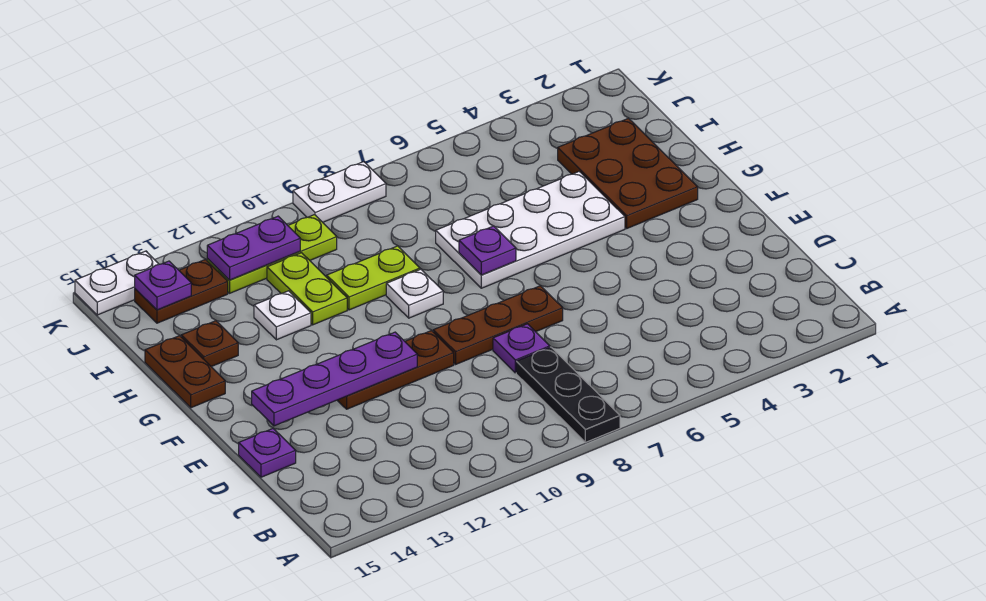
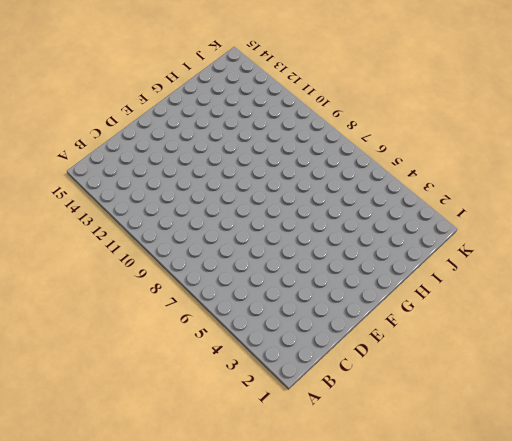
none -> black plate A8:C8 level 1
none -> purple plate D8 level 1
none -> purple plate D15 level 1

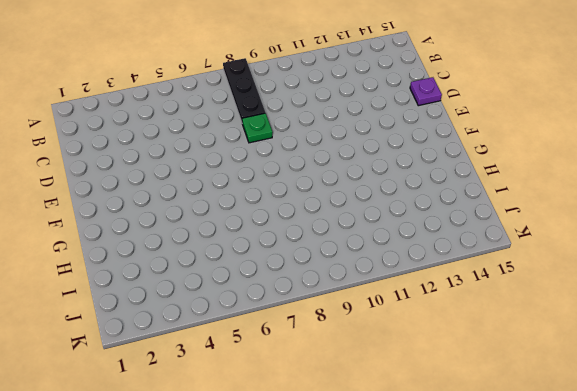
green plate D8 level 1 -> purple plate D8 level 1
none -> brown plate E7:E9 level 1
none -> brown plate E10:E12 level 1
none -> brown plate G2:I3 level 1

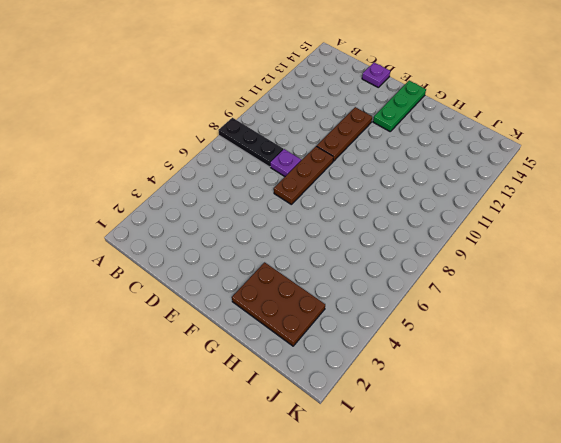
green plate F13:F15 level 1 -> none
none -> white plate G4:H7 level 1
none -> white plate G9 level 1
none -> brown plate G15:H15 level 1

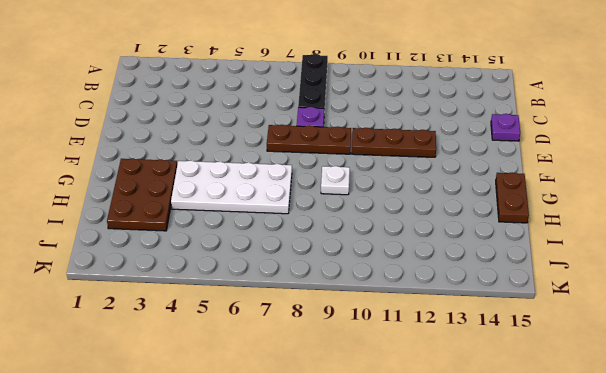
none -> lime plate H9:H10 level 1
none -> lime plate H11:I11 level 1
none -> white plate H12 level 1

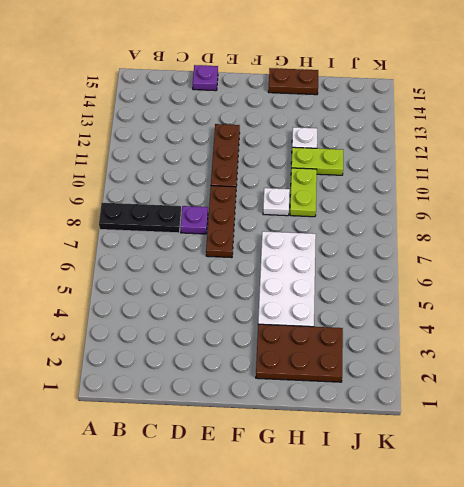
none -> brown plate H14 level 1
none -> lime plate J10:J12 level 1
none -> brown plate J13:J14 level 1

